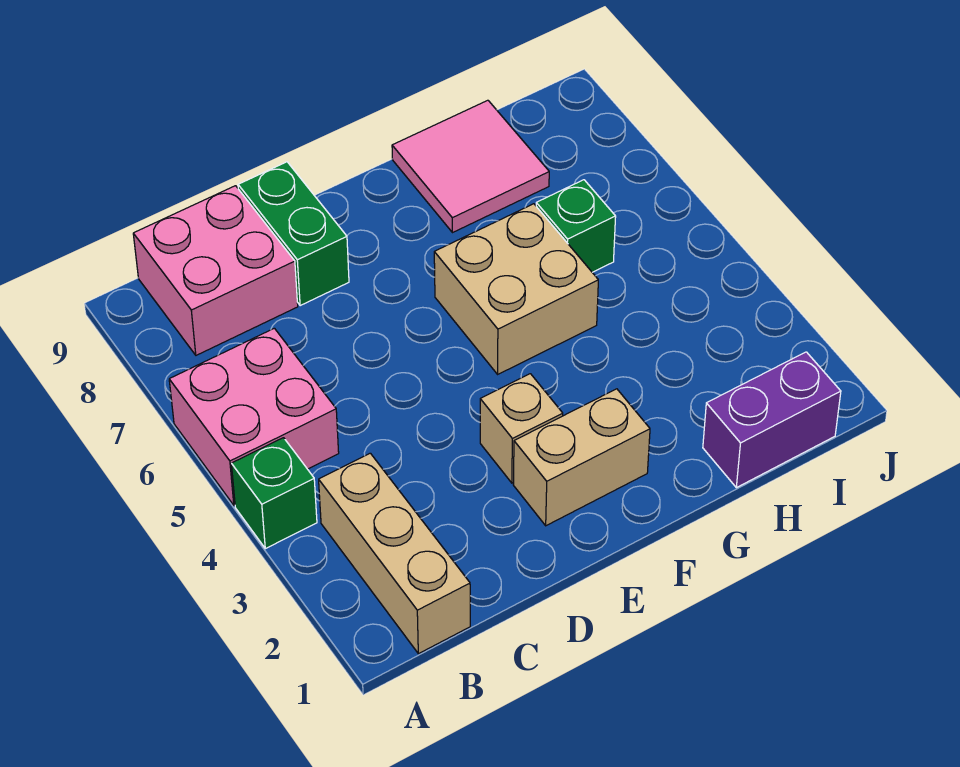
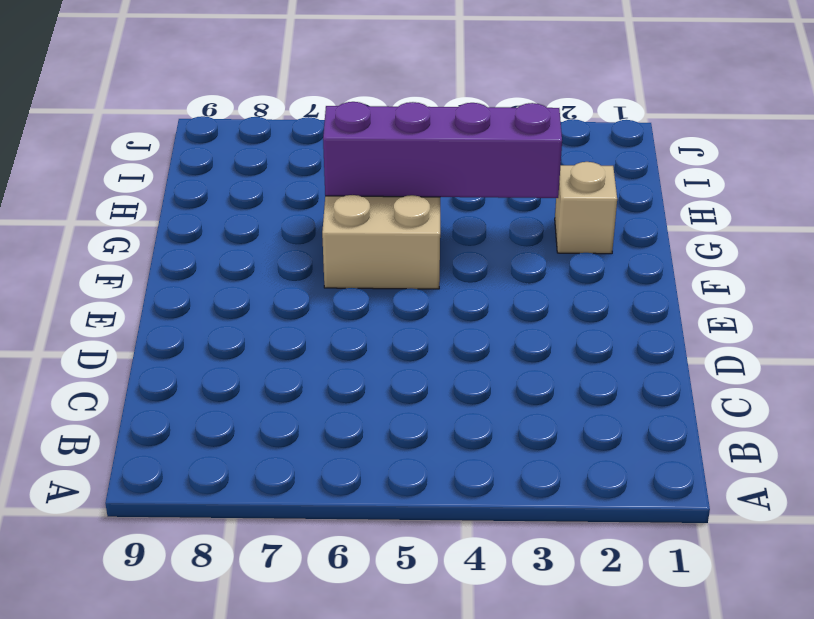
tan brick G2 level 1 -> tan brick E3 level 1
purple brick G3:G6 level 2 -> none
none -> green brick A4 level 1
none -> pink brick A5:B6 level 1

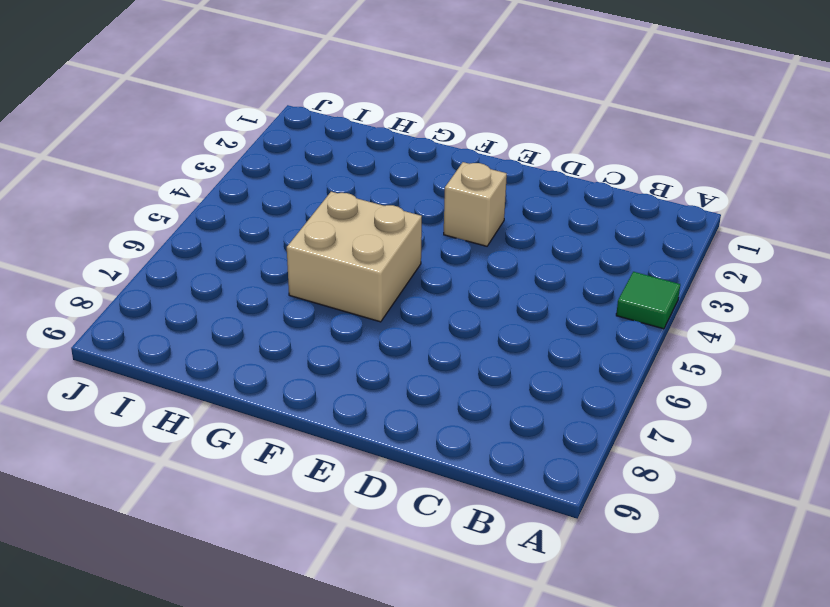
green tile A4 level 1 -> green brick A4 level 1
none -> pink brick A5:B6 level 1
none -> tan brick B1:B3 level 1

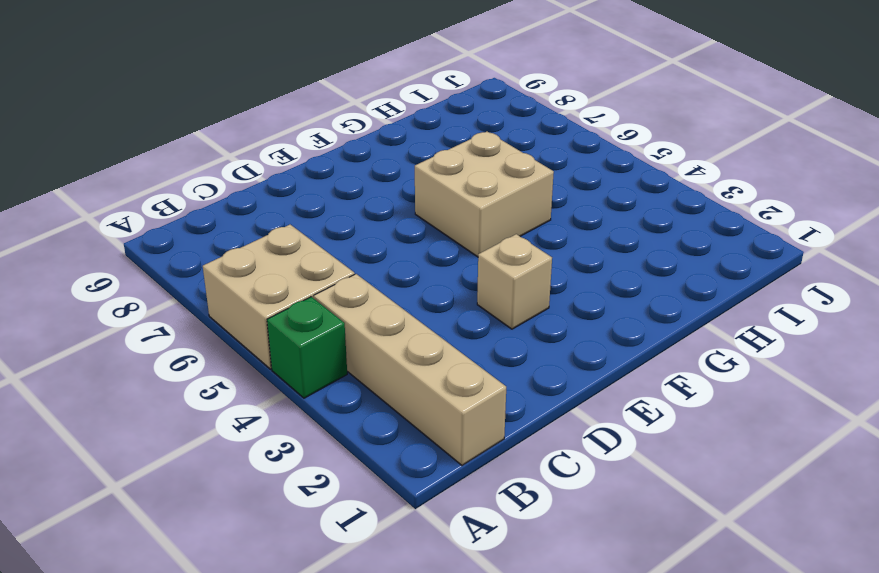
tan brick A5:B6 level 1 -> pink brick A5:B6 level 1
tan brick B1:B4 level 1 -> tan brick B1:B3 level 1
none -> pink brick B8:C9 level 1
none -> green brick D8:D9 level 1

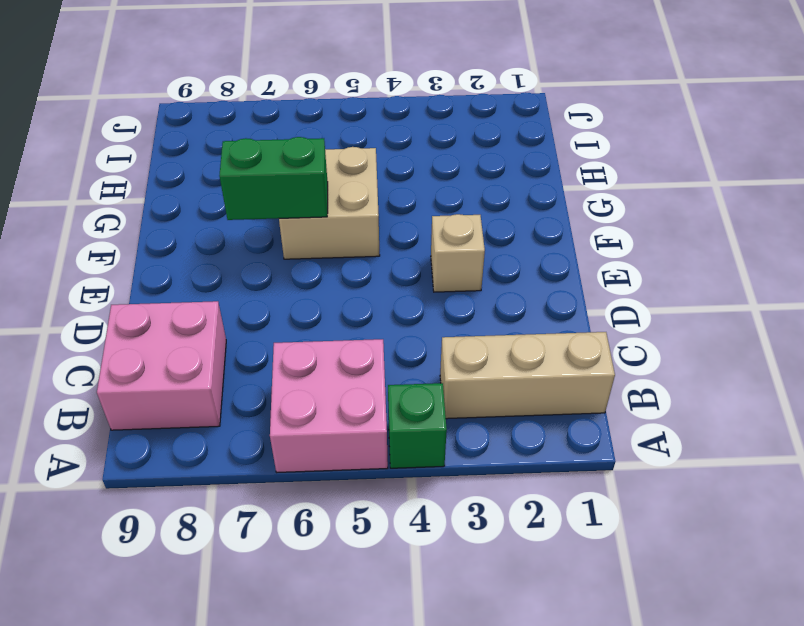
green brick F6:F7 level 2 -> green brick D8:D9 level 1
none -> tan brick E2:F2 level 1
none -> pink tile G8:H9 level 1

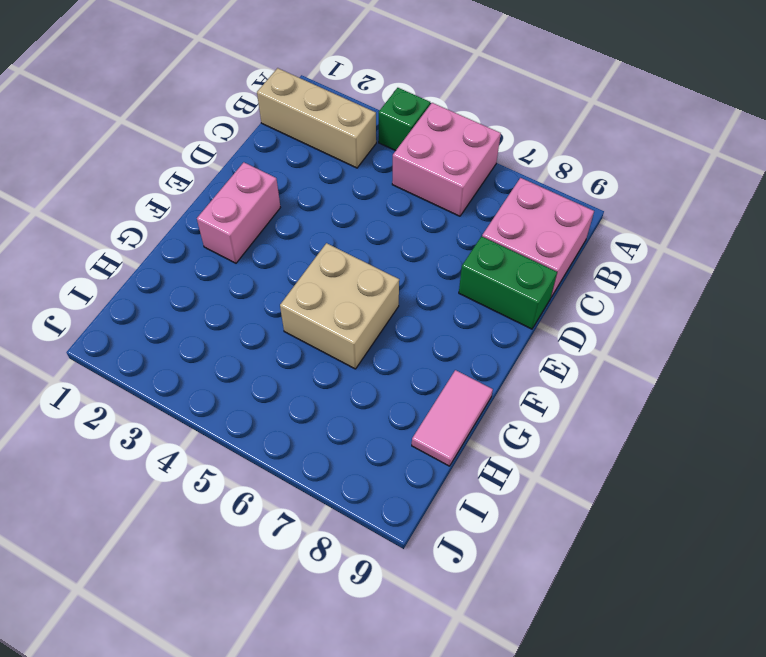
pink brick E2:F2 level 1 -> tan brick E2:F2 level 1
pink tile G9:H9 level 1 -> pink tile G8:H9 level 1
none -> tan brick E3 level 1
none -> purple brick H1:I1 level 1

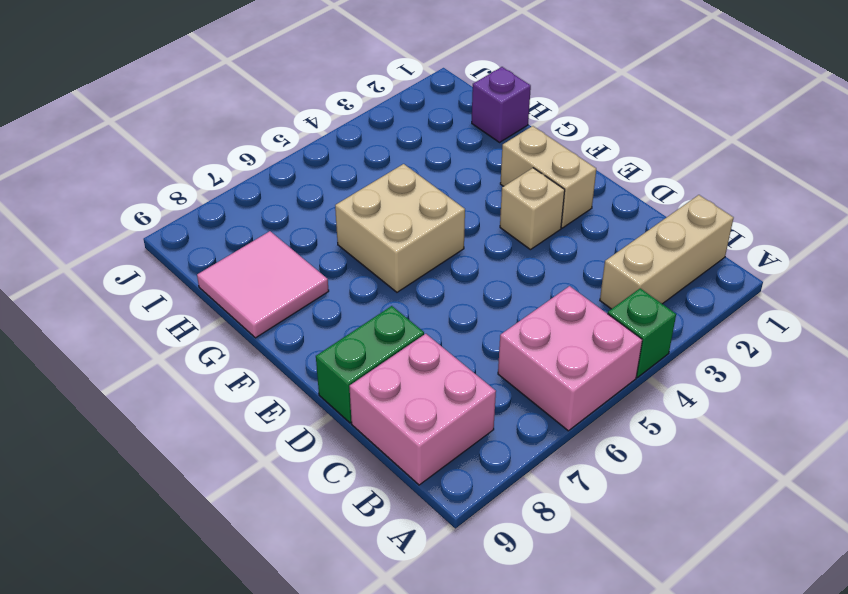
purple brick H1 level 1 -> purple brick H1:I1 level 1
none -> green brick H6 level 1

